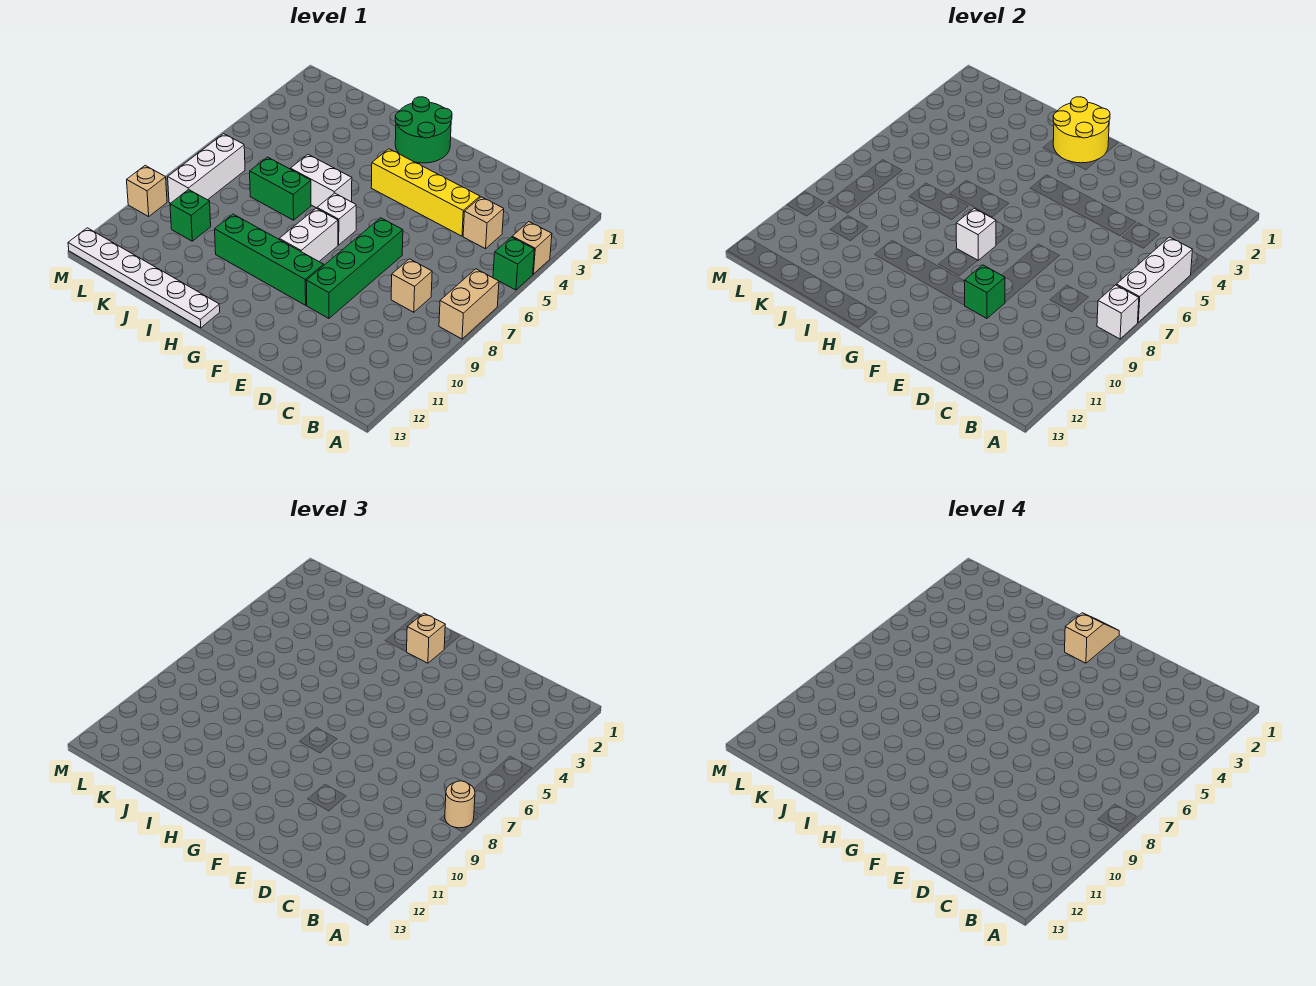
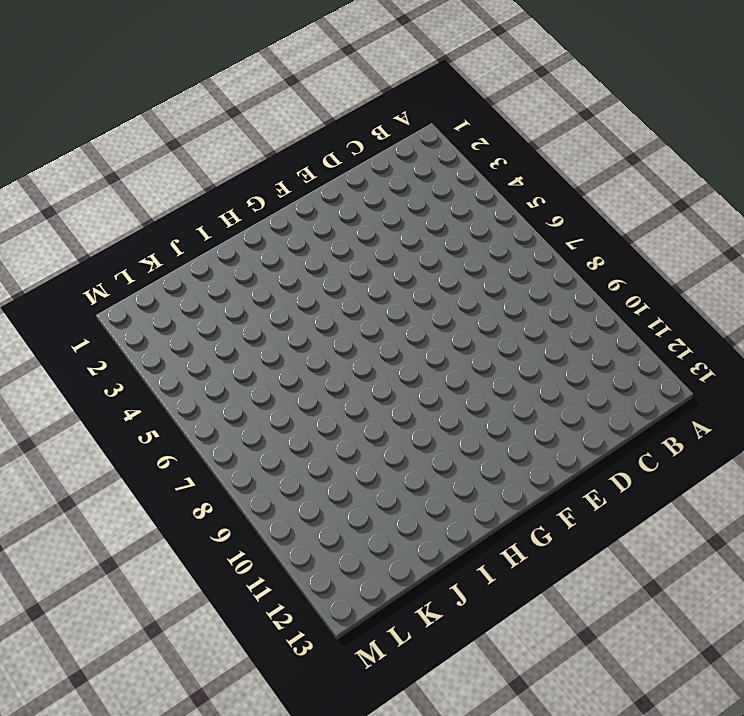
none -> tan brick A4 level 1
none -> green brick A5 level 1
none -> tan brick A7:A8 level 1

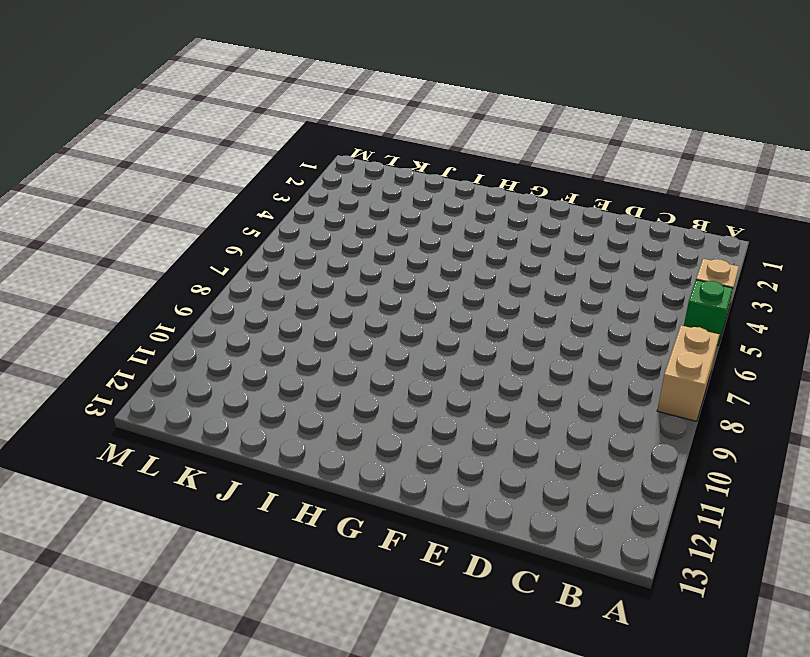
none -> tan brick C4 level 1
none -> tan brick C8 level 1
none -> yellow brick D4:G4 level 1

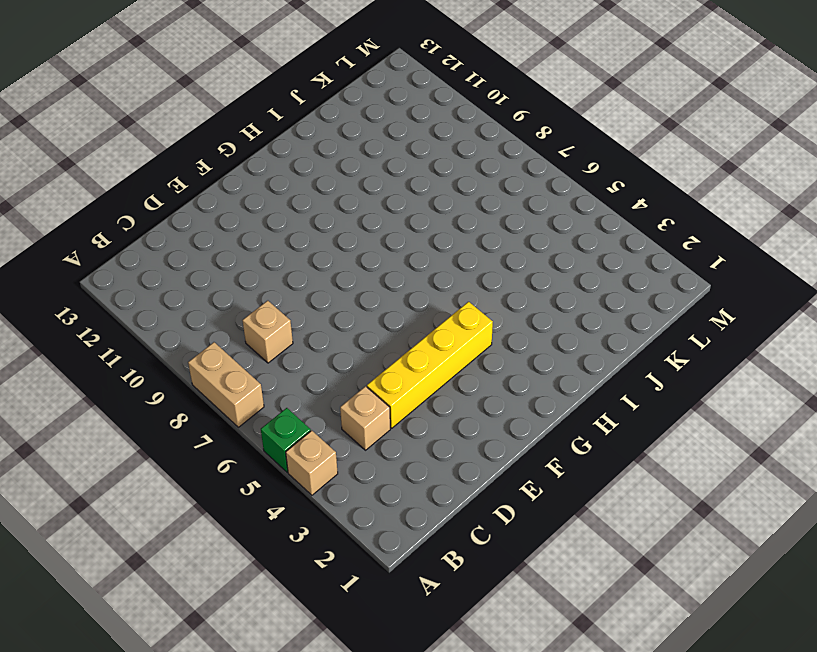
none -> green brick E7:E10 level 1
none -> green brick F10:I10 level 1
none -> green round brick G1:H2 level 1

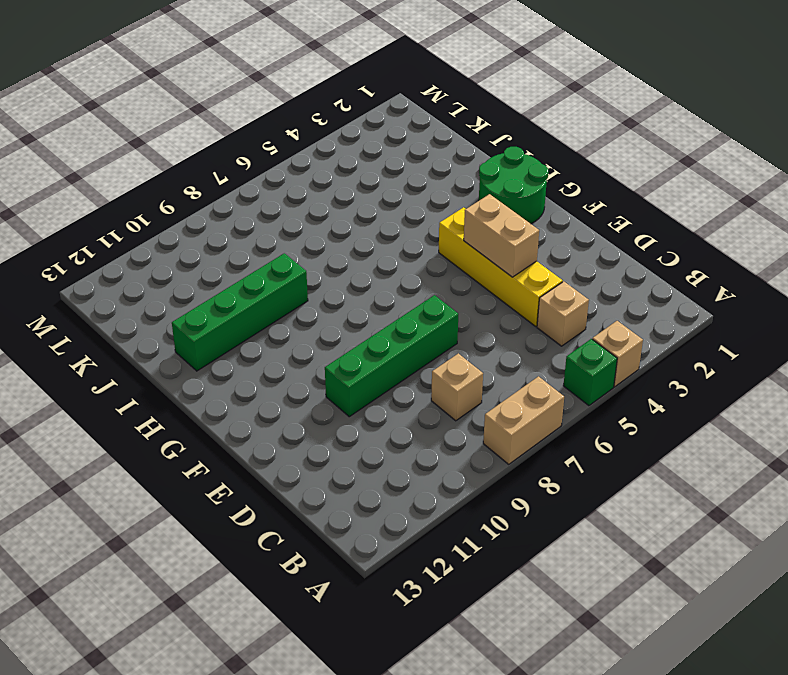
tan brick E4:F4 level 2 -> none
green brick I9:I12 level 1 -> green brick F10:I10 level 1
none -> white brick G7 level 1
none -> white brick G8:G9 level 1
none -> white brick H6:I6 level 1

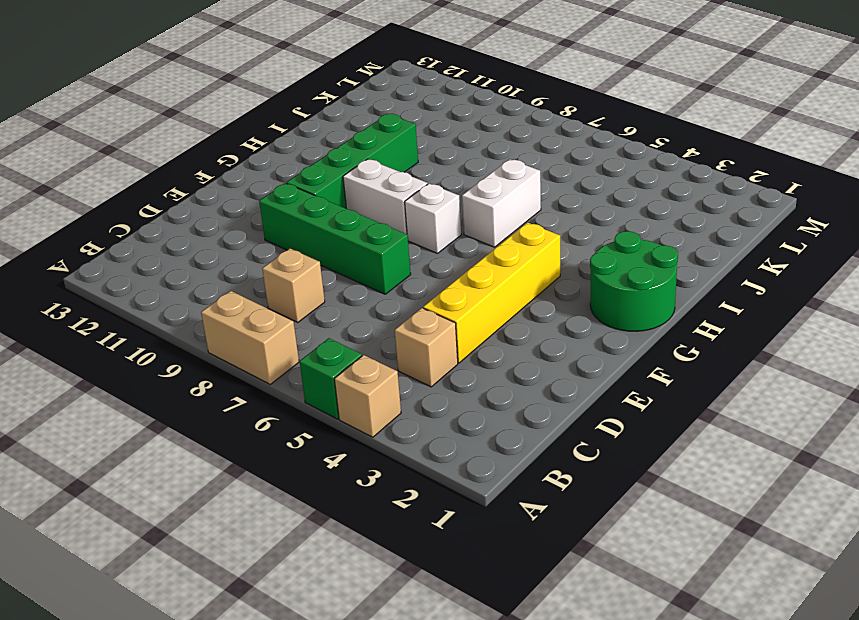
none -> white plate H13:M13 level 1
none -> green brick I7:J7 level 1
none -> green brick K10 level 1

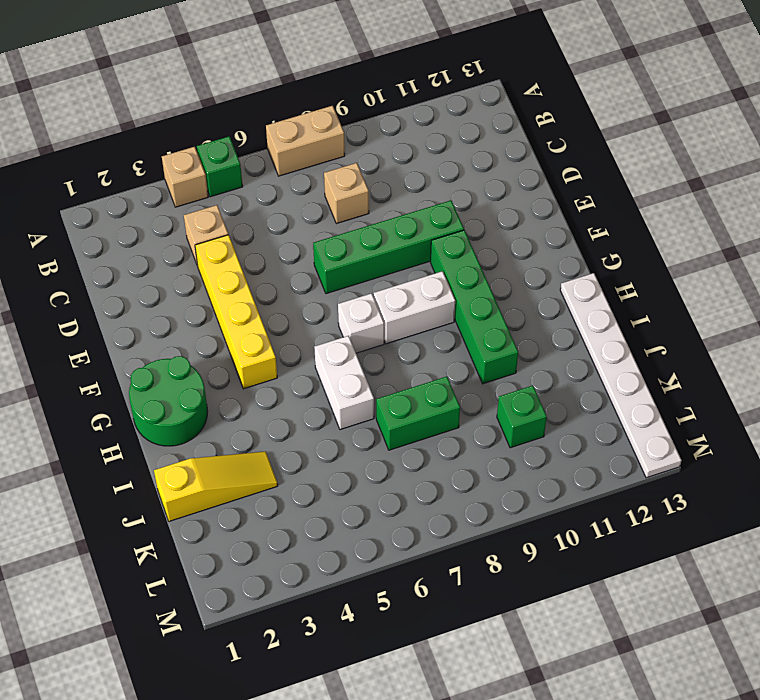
yellow slope J1:J3 level 1 top 1 -> none
green brick J7:J8 level 1 -> green brick I7:J7 level 1
none -> white brick L7:L9 level 1
none -> tan brick M10 level 1
none -> white brick A5:A7 level 2

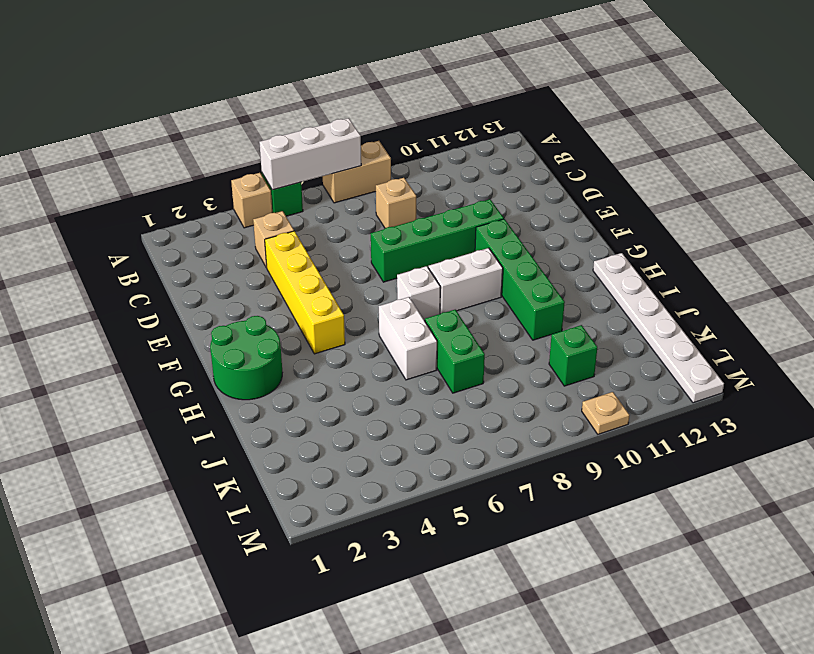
tan plate M10 level 1 -> tan brick M10 level 1
none -> white brick L7:L9 level 1
none -> white brick A8 level 2
none -> green brick E10 level 2

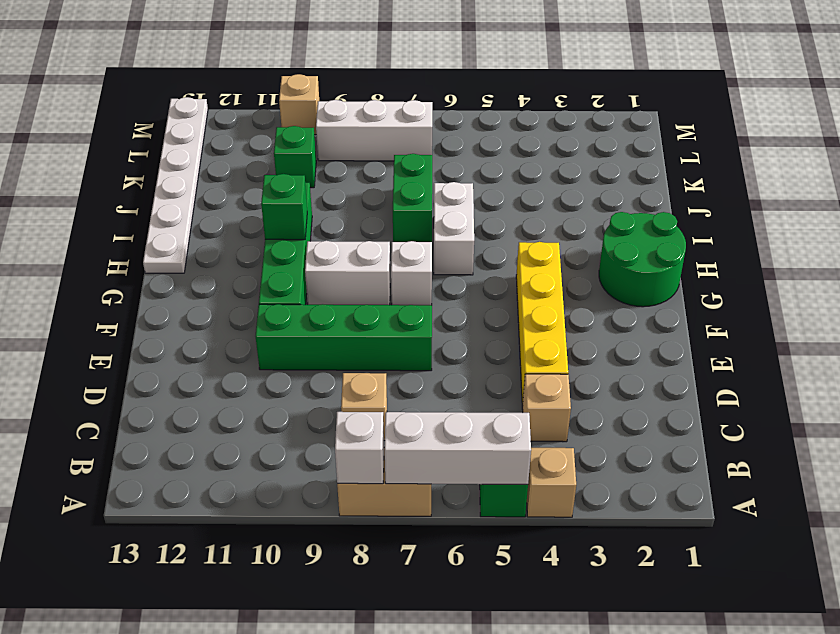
green brick H10 level 2 -> green brick E10 level 2
none -> yellow round brick G1:H2 level 2
none -> white brick G8 level 2
none -> tan round brick A8 level 3

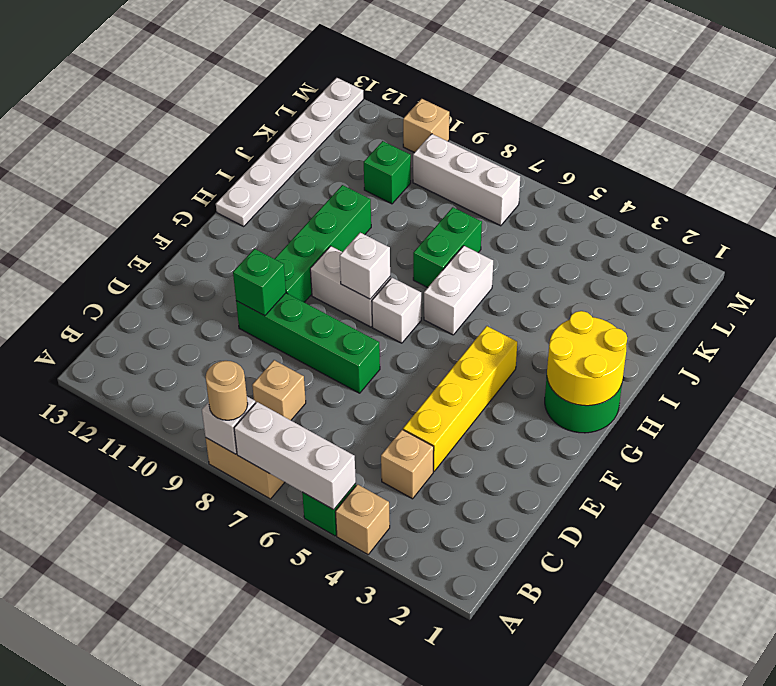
none -> tan brick G2 level 3
none -> tan slope G1:G2 level 4 top 2

